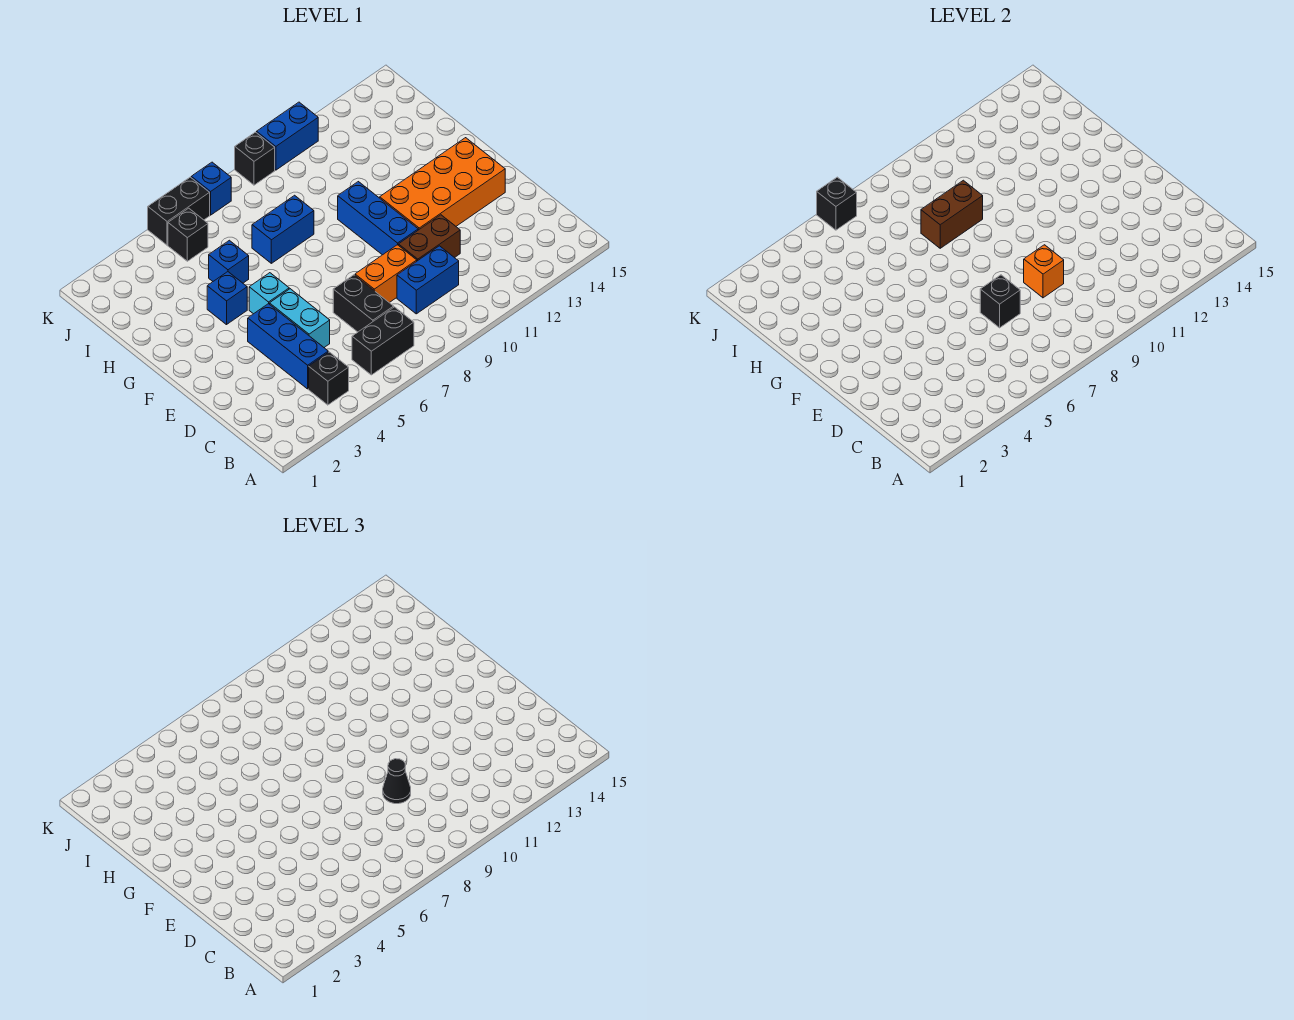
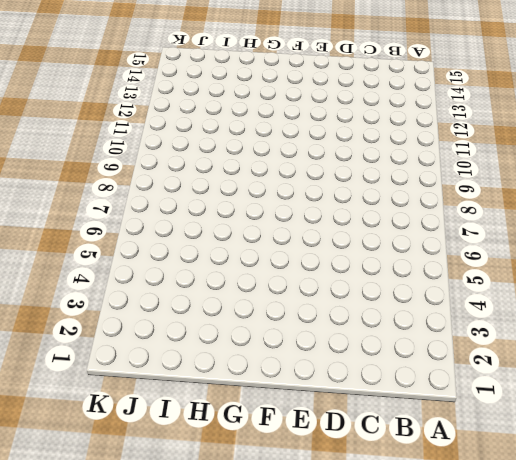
none -> black brick B4 level 1
none -> black brick B6:B7 level 1
none -> blue brick C4:E4 level 1

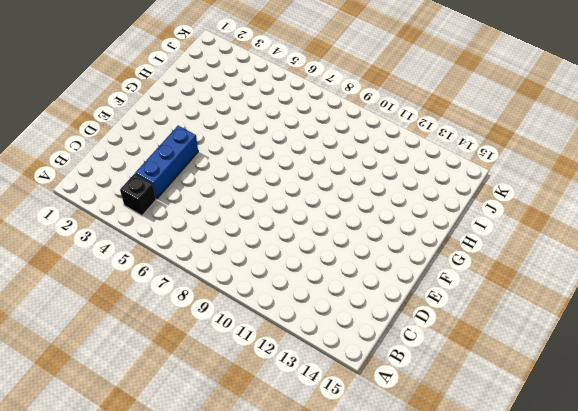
none -> black brick B6:B7 level 1
none -> black brick C7:D7 level 1
none -> blue brick C9:C10 level 1

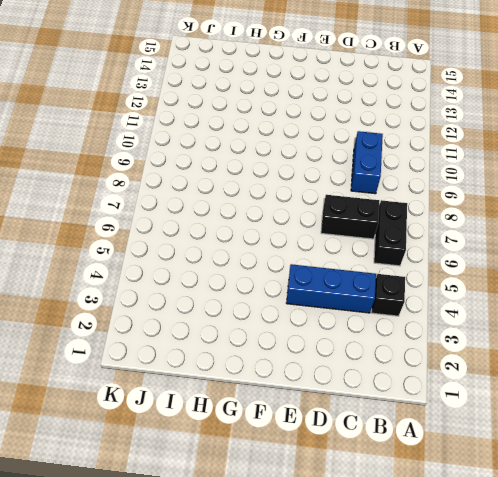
none -> cyan brick D5:E5 level 1
none -> orange brick D8:D9 level 1
none -> brown brick D10:D11 level 1

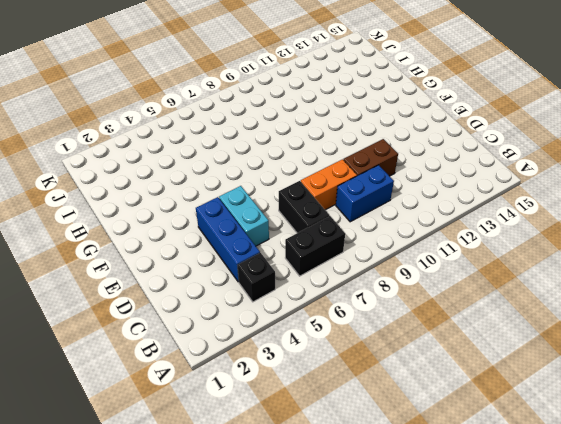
none -> blue brick E10:G10 level 1
none -> orange brick E11:F14 level 1
none -> cyan brick F5 level 1

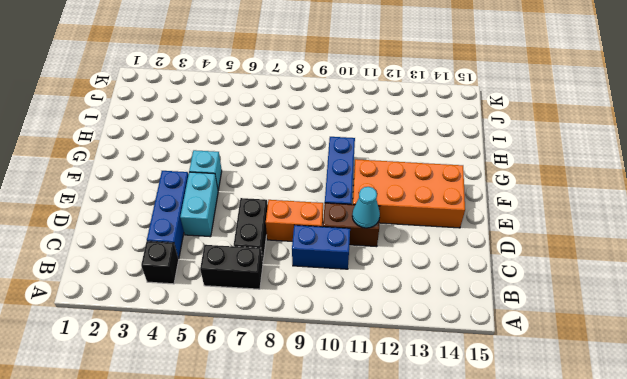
cyan cone D11 level 2 -> none
none -> blue brick G4 level 1
none -> blue brick H5 level 1
none -> blue brick H7:H8 level 1

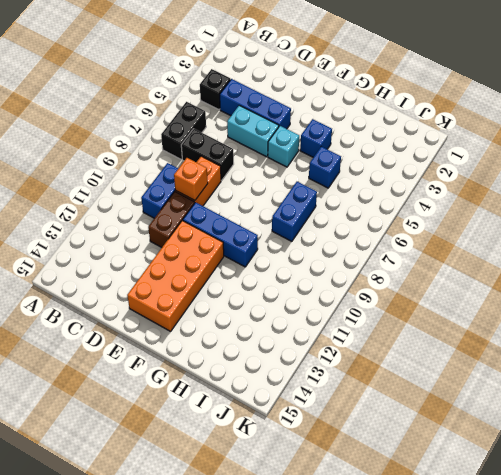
none -> black brick J5 level 1
none -> black brick K5:K6 level 1
none -> blue brick K7 level 1

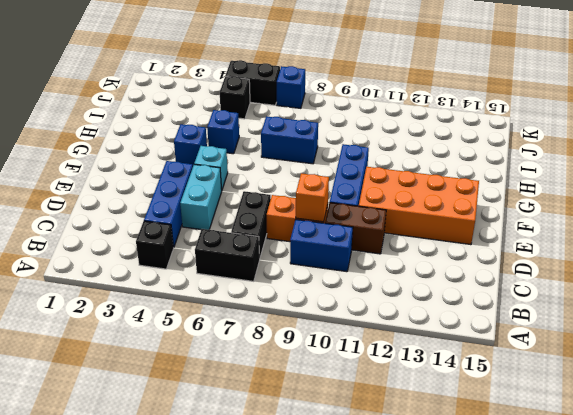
none -> black brick K9 level 1
none -> blue brick K10:K11 level 1
none -> black brick D7 level 2

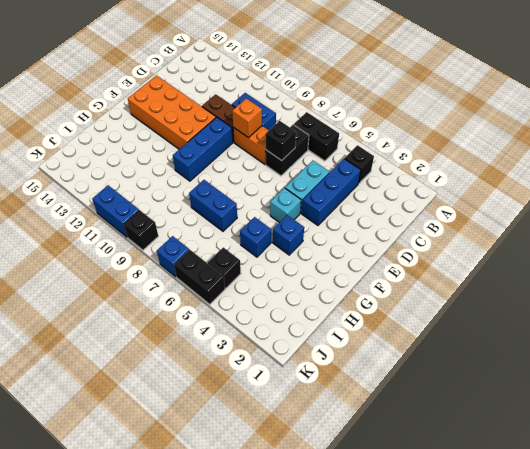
none -> brown brick H8:H9 level 2
none -> black brick K6 level 2
none -> black cone D9 level 3

